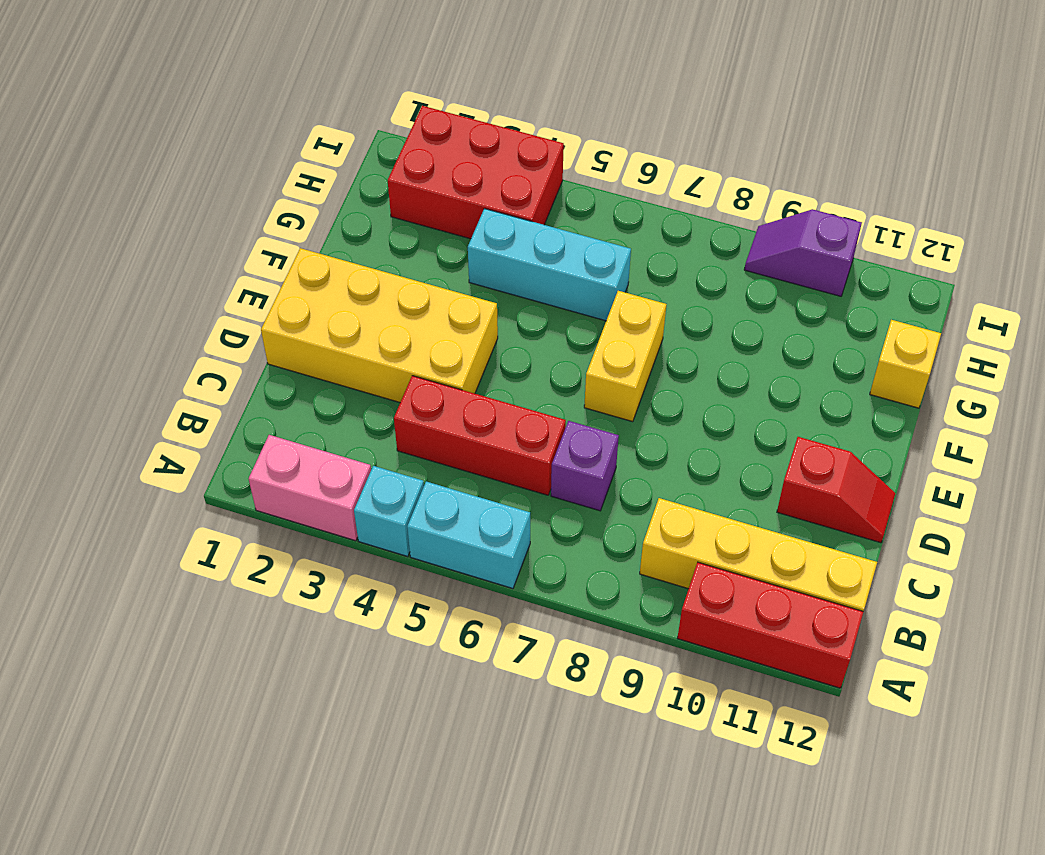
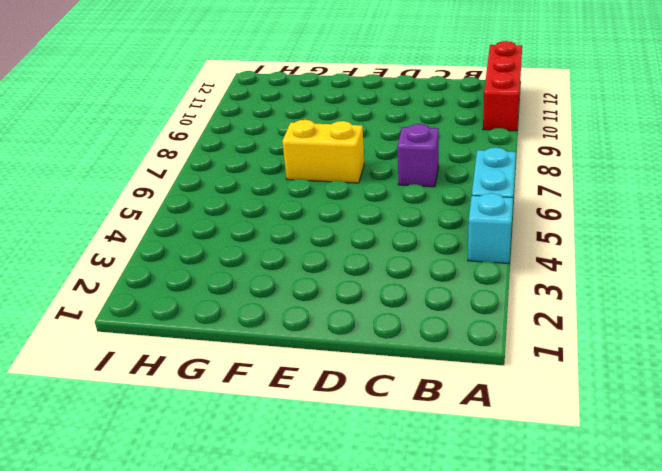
none -> pink brick A2:A3 level 1
none -> yellow brick B9:B12 level 1
none -> red brick C4:C6 level 1

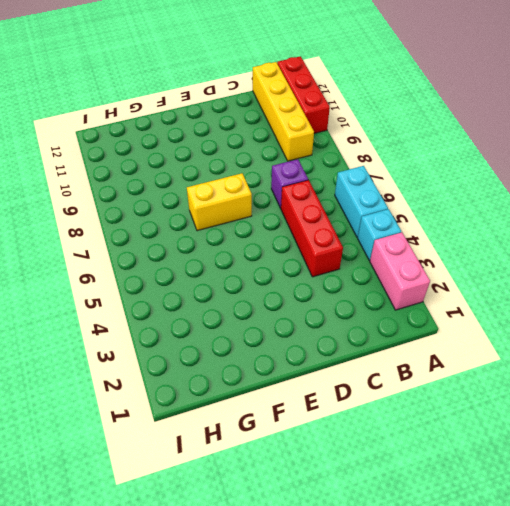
none -> yellow brick D1:E4 level 1
none -> red slope D11:D12 level 1 top 11
none -> cyan brick G4:G6 level 1

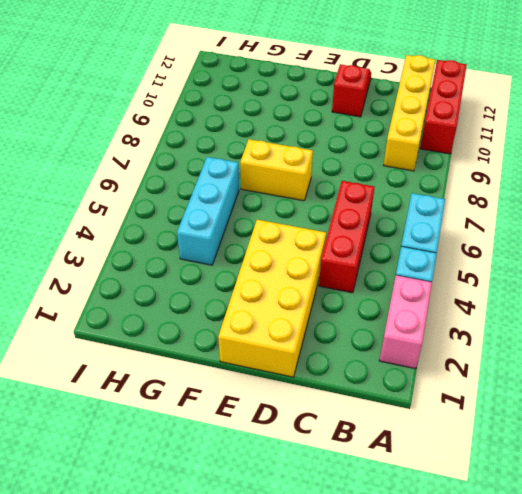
none -> purple brick C7 level 1
none -> yellow brick G12 level 1
none -> red brick H2:I4 level 1

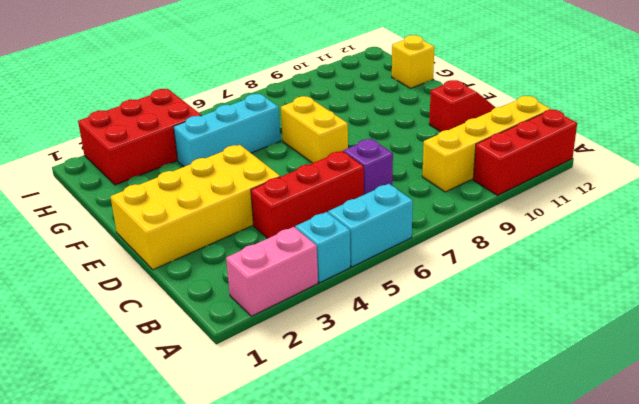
none -> purple slope I9:I10 level 1 top 10

